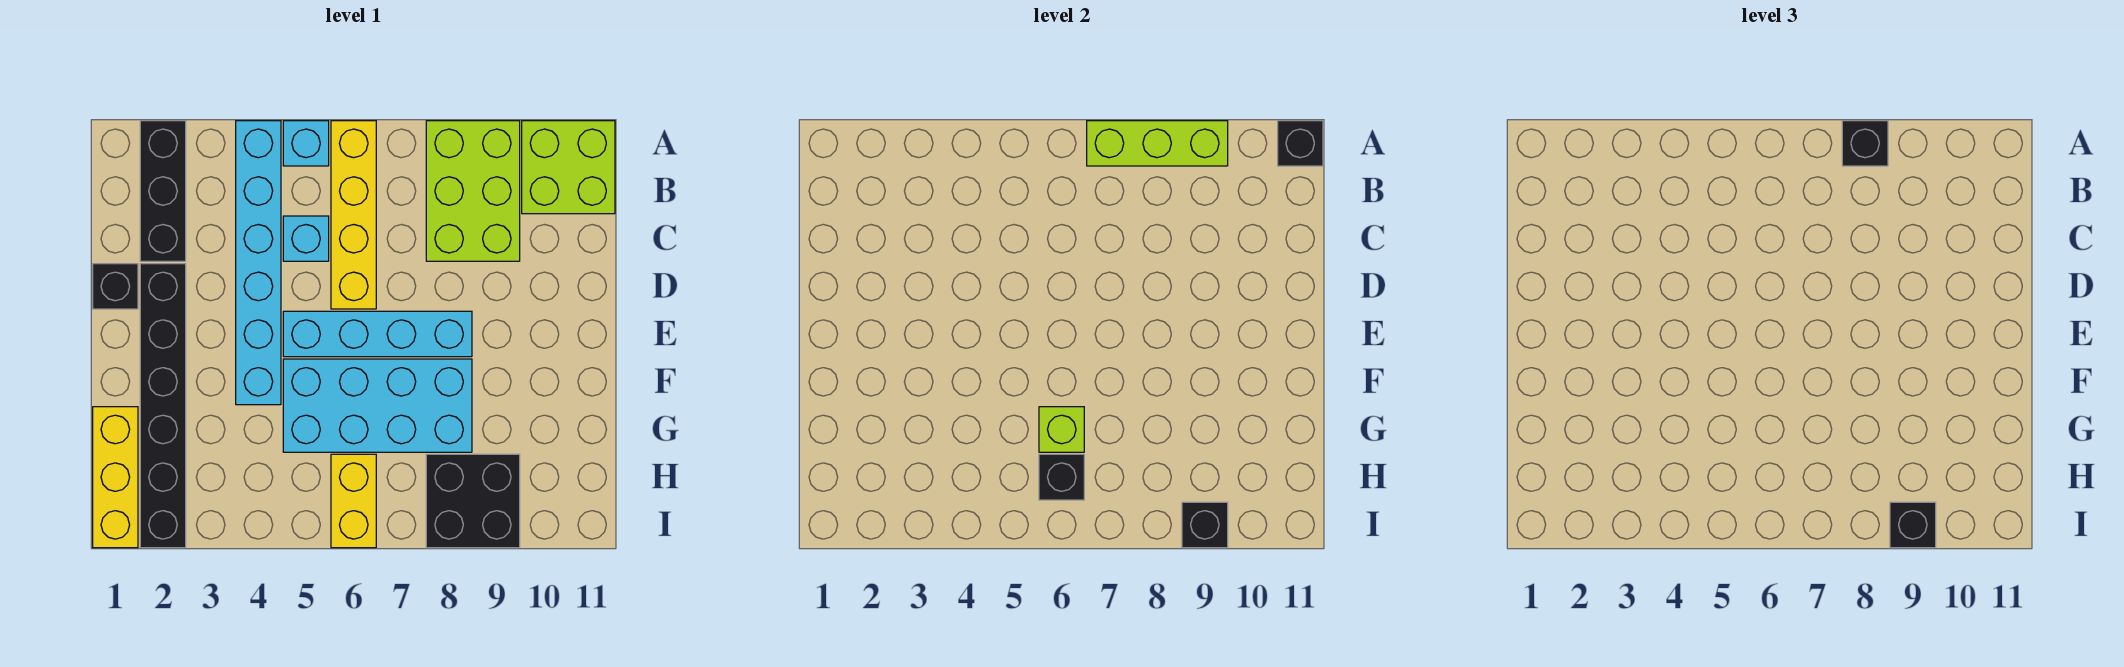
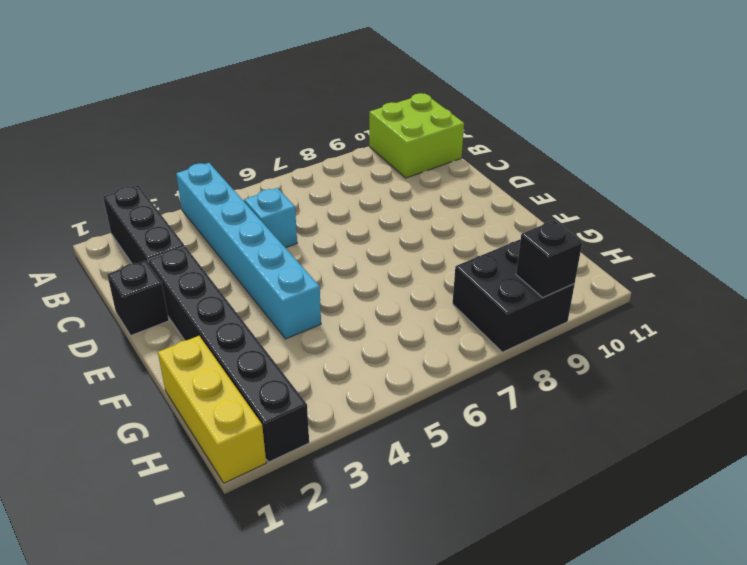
none -> cyan brick A5 level 1
none -> yellow brick A6:D6 level 1
none -> lime brick A8:C9 level 1

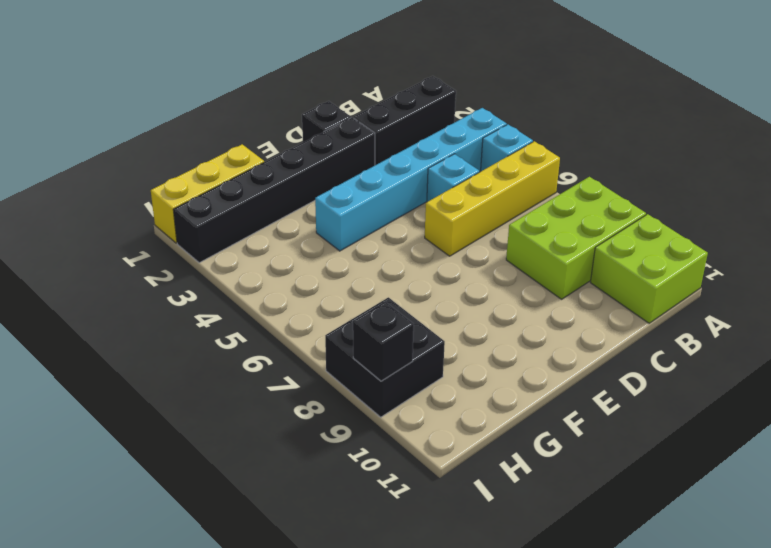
none -> cyan brick E5:E8 level 1
none -> cyan brick F5:G8 level 1
none -> yellow brick H6:I6 level 1

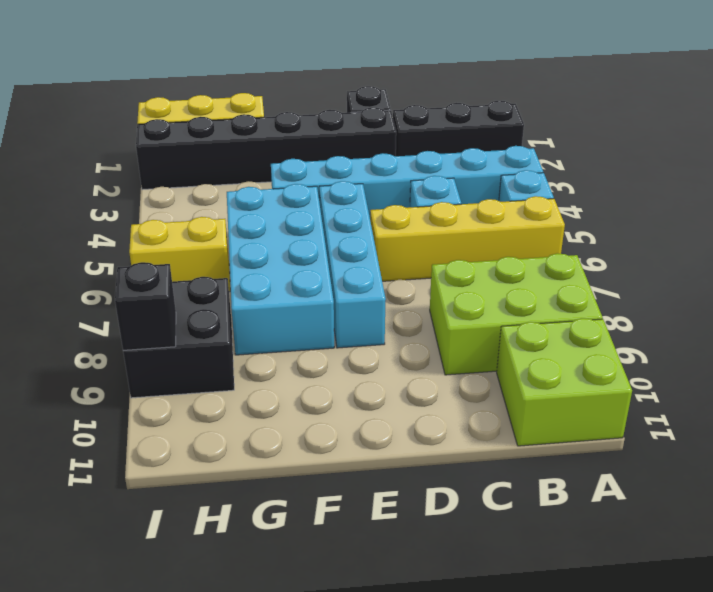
none -> lime brick A7:A9 level 2
none -> black brick A11 level 2
none -> lime brick G6 level 2

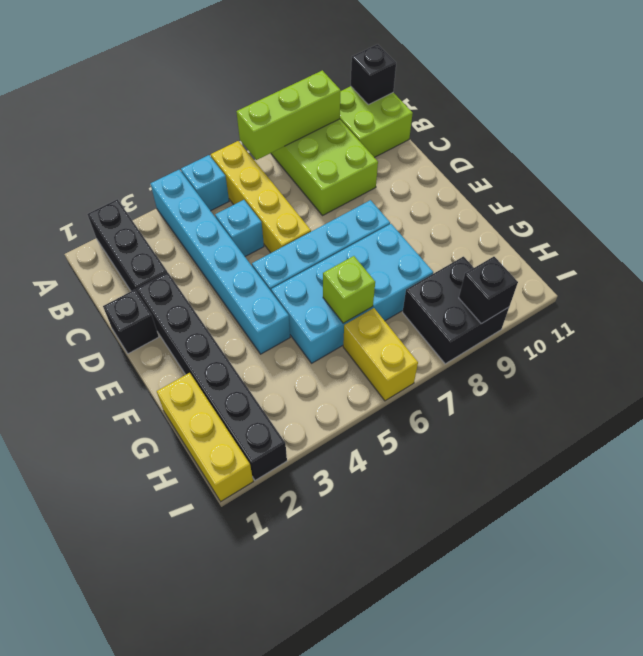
none -> black brick H6 level 2
none -> black brick A8 level 3
none -> black brick I9 level 3

